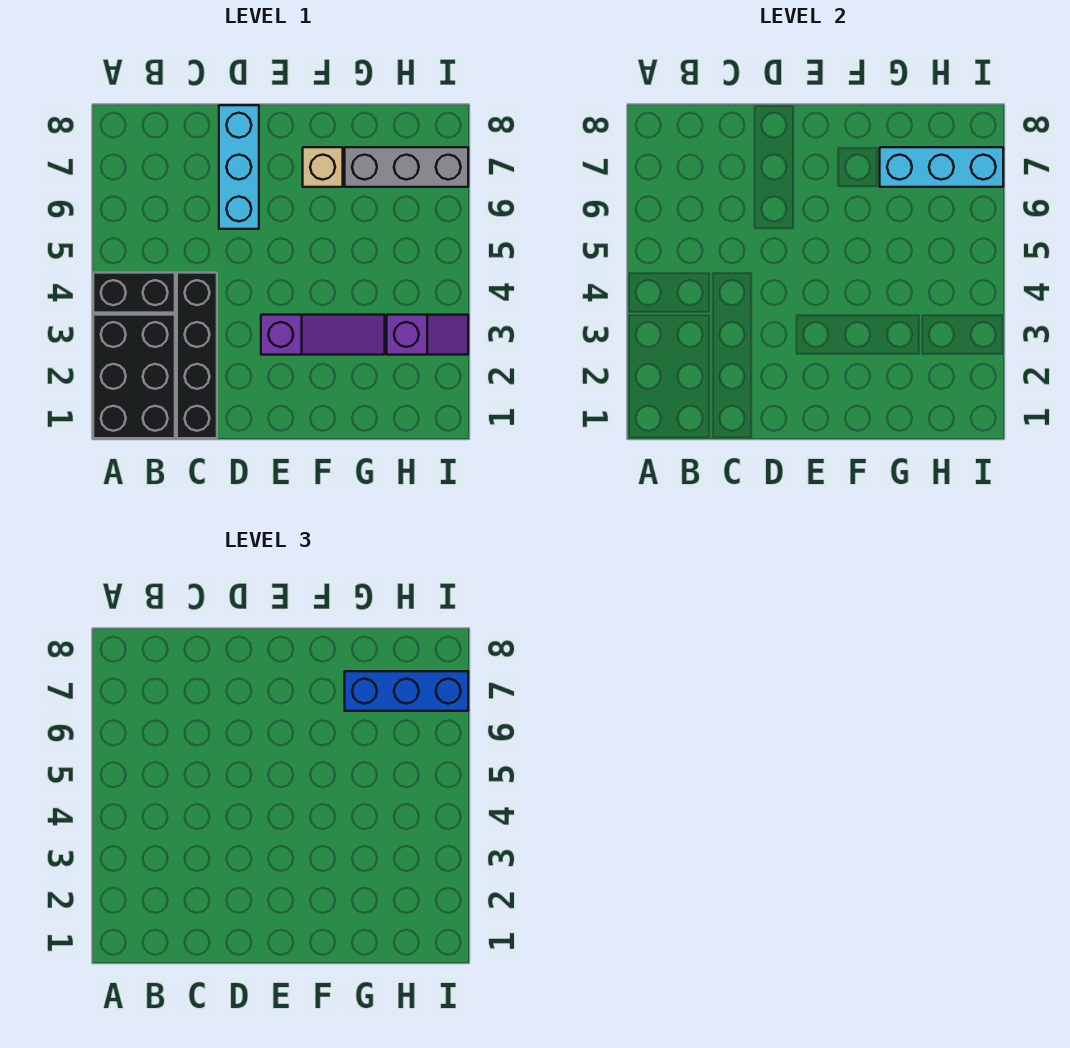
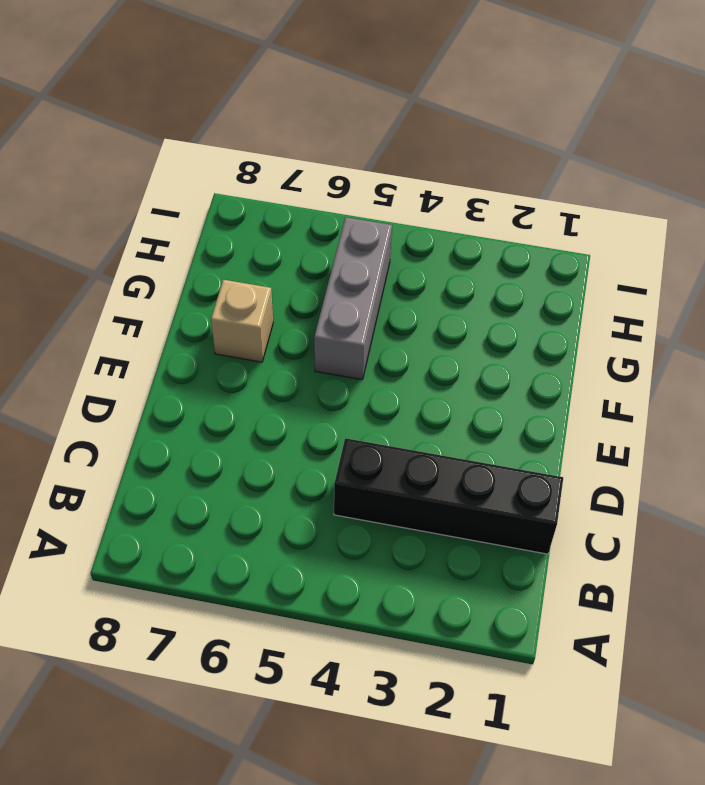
grey brick F5:H5 level 1 -> grey brick G7:I7 level 1
none -> black brick A1:B3 level 1
none -> black brick A4:B4 level 1

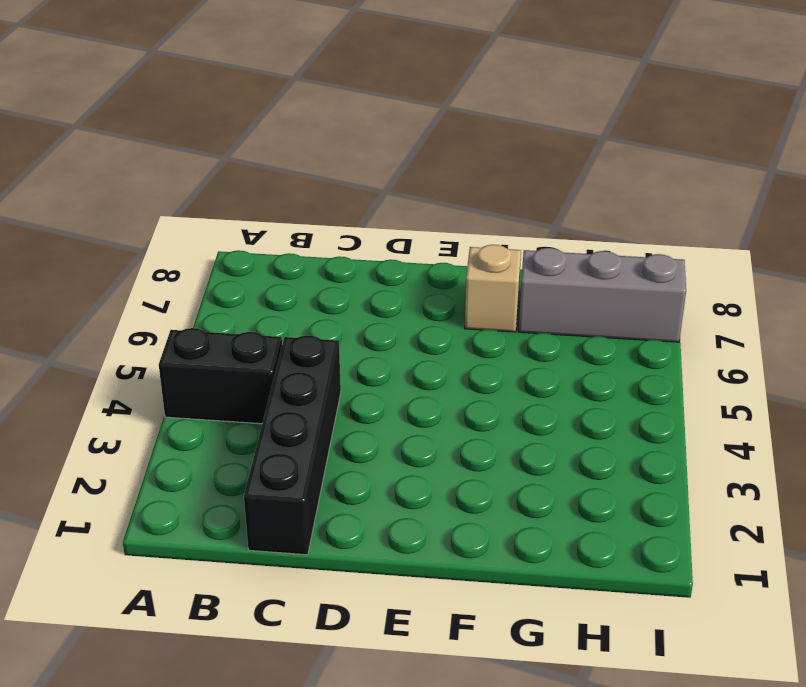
none -> black brick A1:B3 level 1
none -> cyan brick D6:D8 level 1

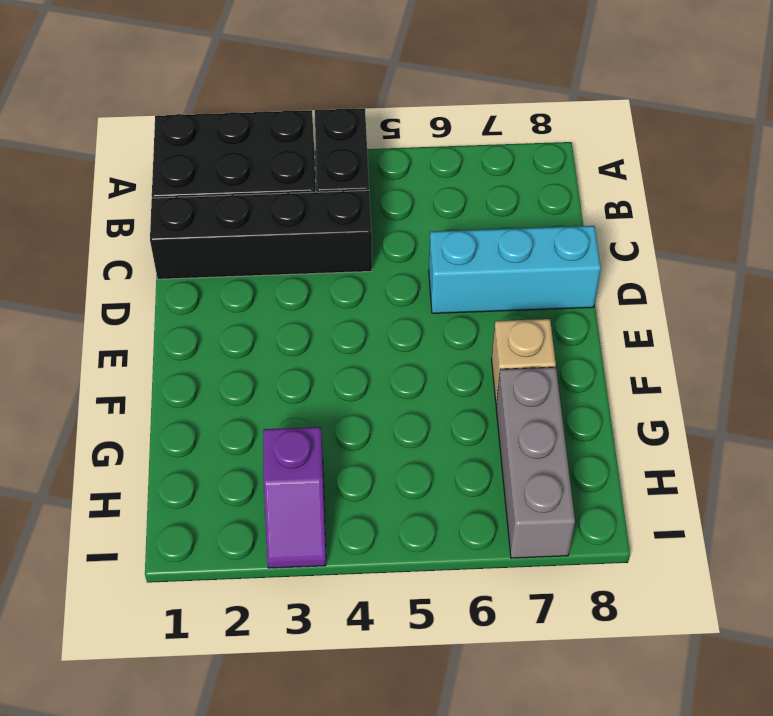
none -> purple slope E3:G3 level 1 top E
none -> cyan brick G7:I7 level 2

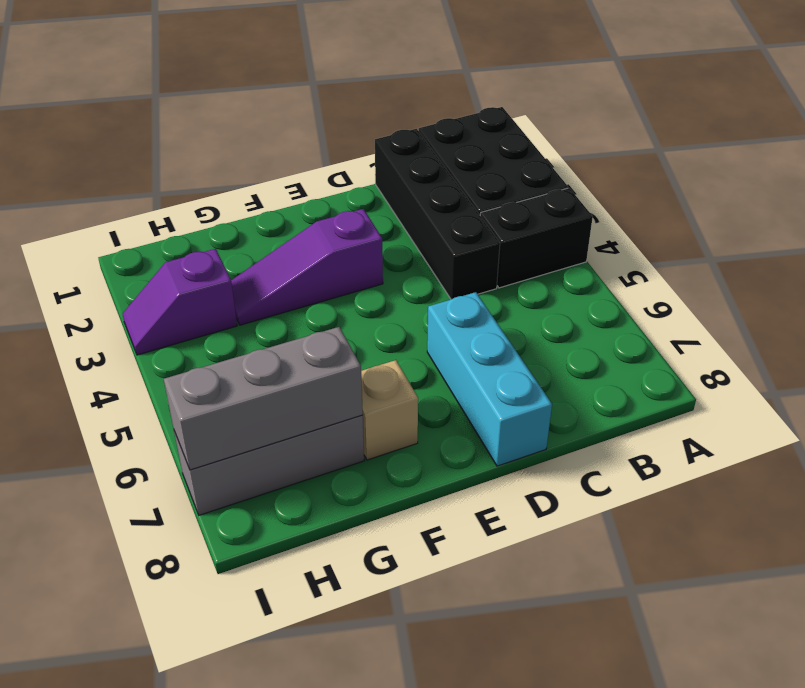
grey brick G7:I7 level 2 -> cyan brick G7:I7 level 2
none -> blue brick G7:I7 level 3

